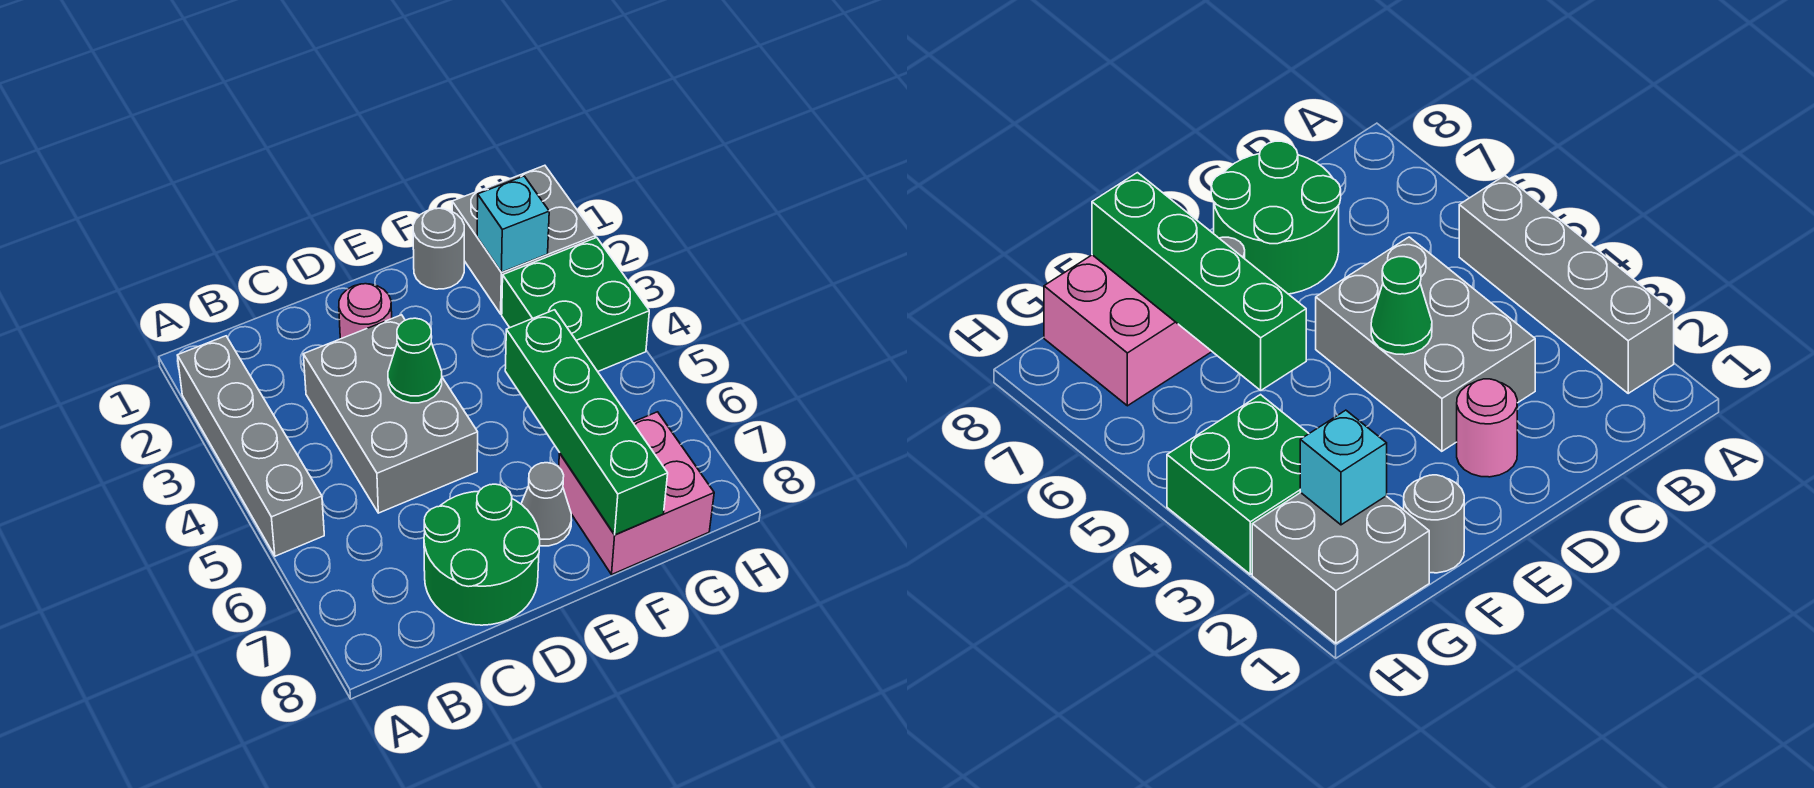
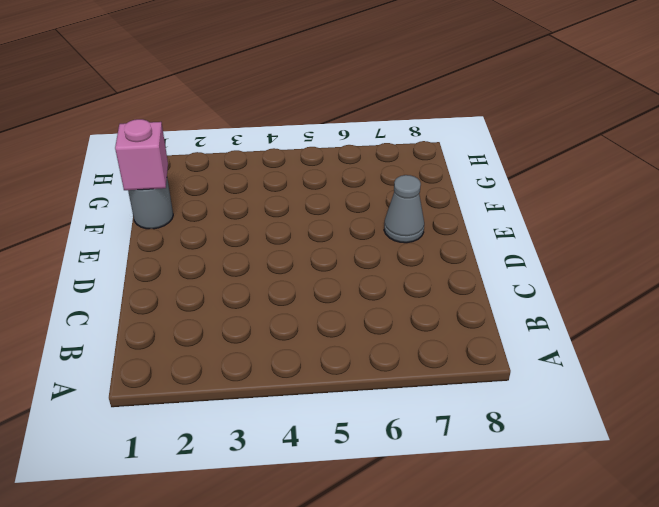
pink brick F1 level 2 -> none
none -> grey brick A2:A5 level 1
none -> grey brick C3:D5 level 1
none -> green round brick C7:D8 level 1

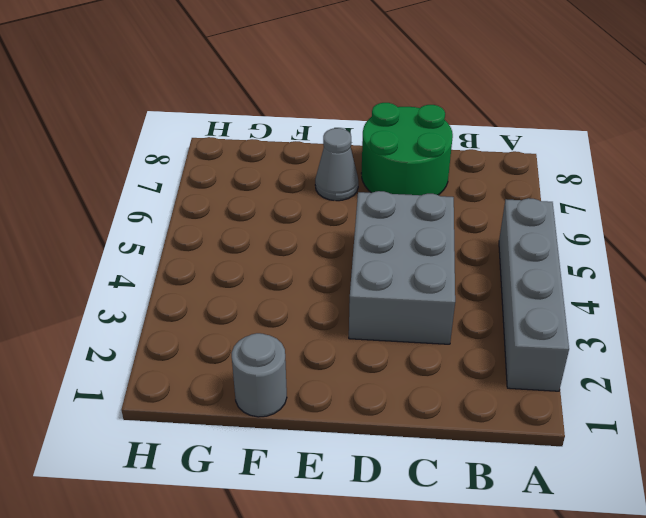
none -> pink round brick D2 level 1
none -> pink brick F7:G8 level 1
none -> grey brick G1:H2 level 1

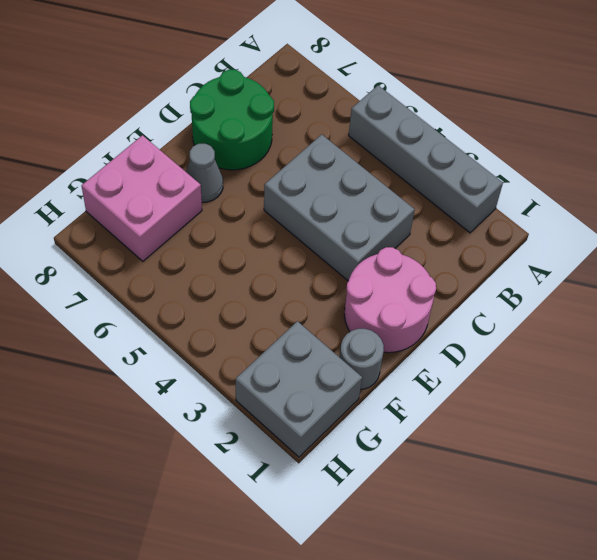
pink round brick D1:E2 level 1 -> pink round brick D2 level 1
none -> green brick G3:H4 level 1
none -> green cone D4 level 2
none -> green brick F5:F8 level 2

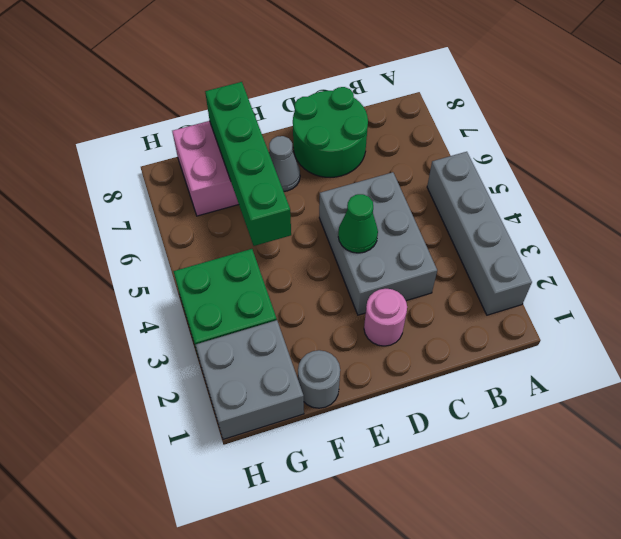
none -> cyan brick G2 level 2

